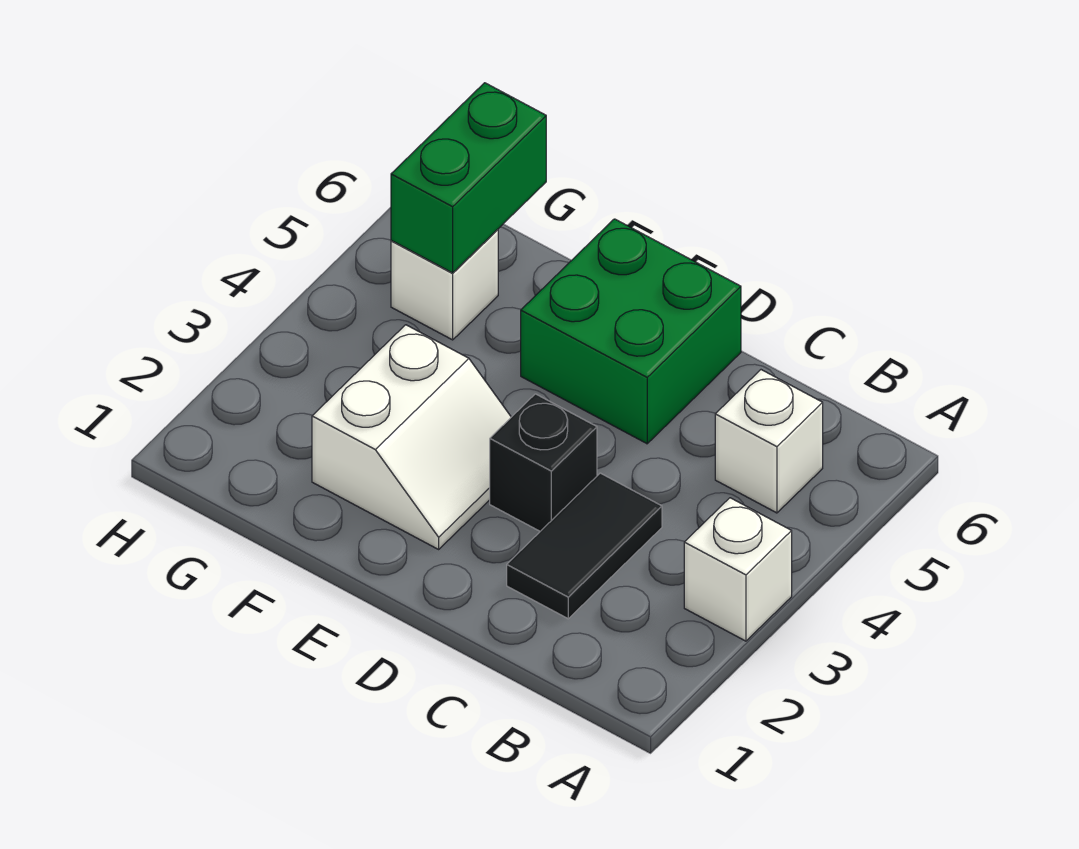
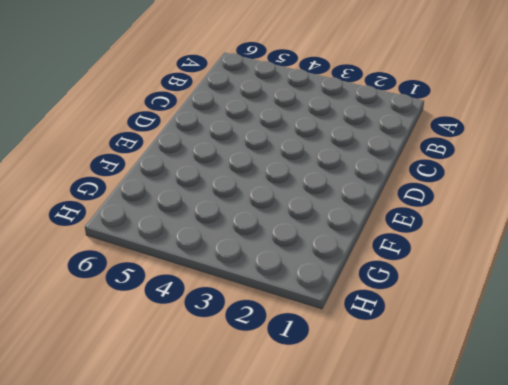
none -> white brick A3 level 1
none -> white brick B5 level 1

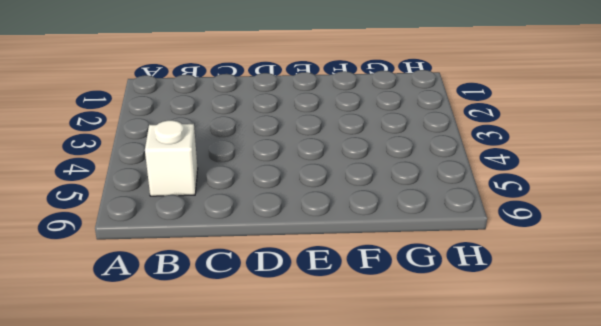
none -> white brick A3 level 1
none -> black tile C2:C3 level 1

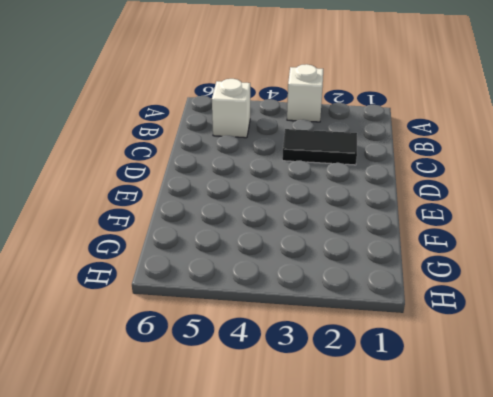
none -> black brick D3 level 1
none -> green brick D5:E6 level 1

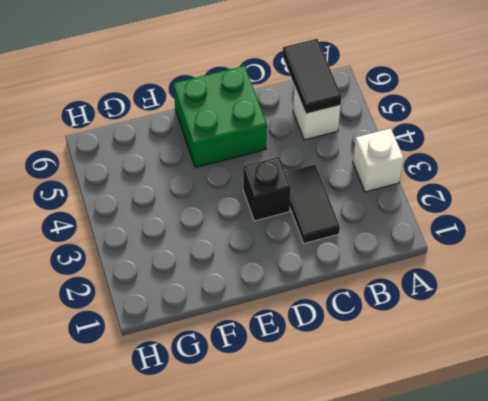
black tile B5:B6 level 2 -> none
none -> white slope E2:F3 level 1 top F
none -> white brick G5 level 1

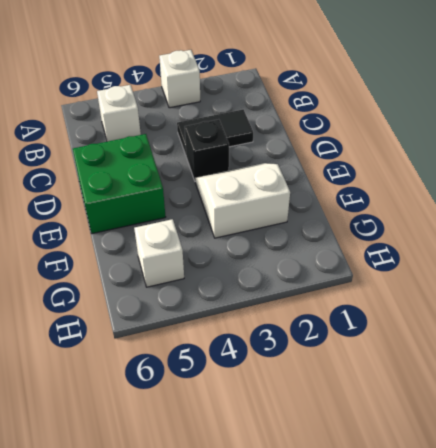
none -> green brick G5:G6 level 2

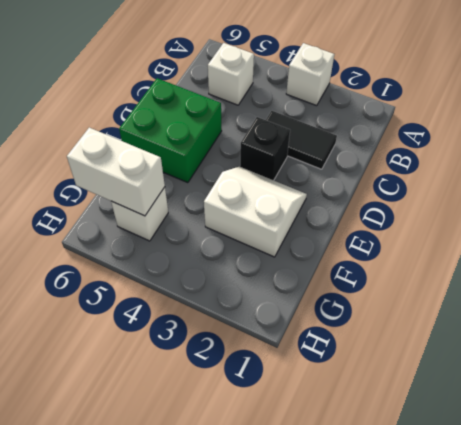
white brick G5:G6 level 2 -> green brick G5:G6 level 2

